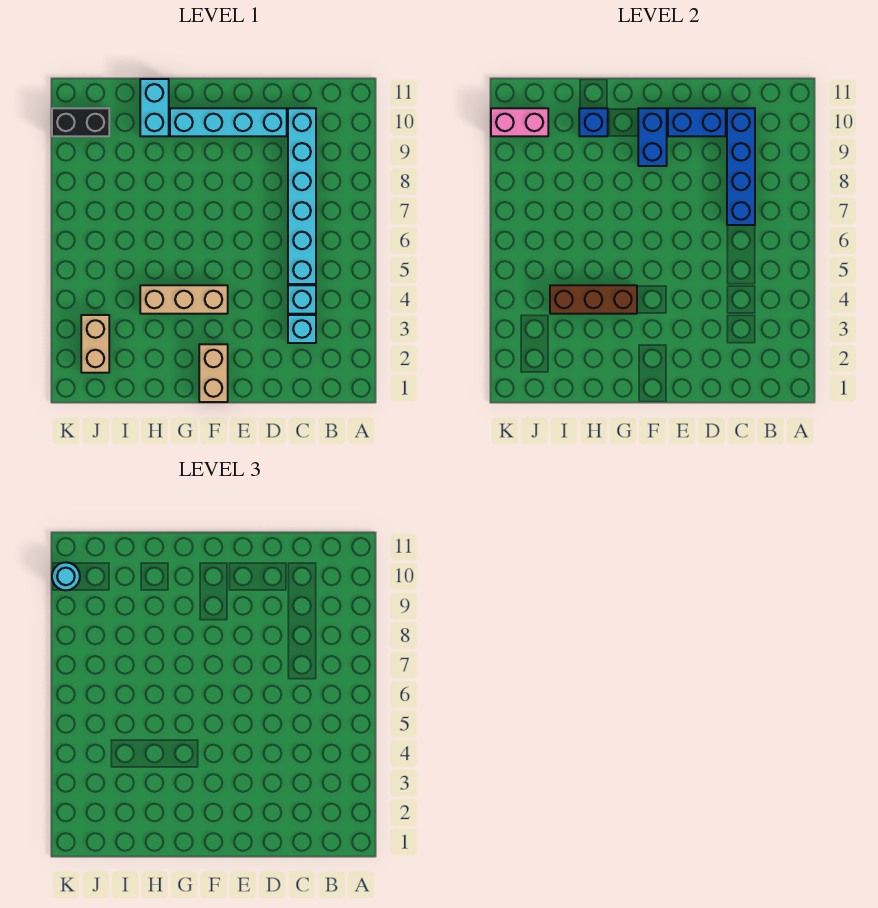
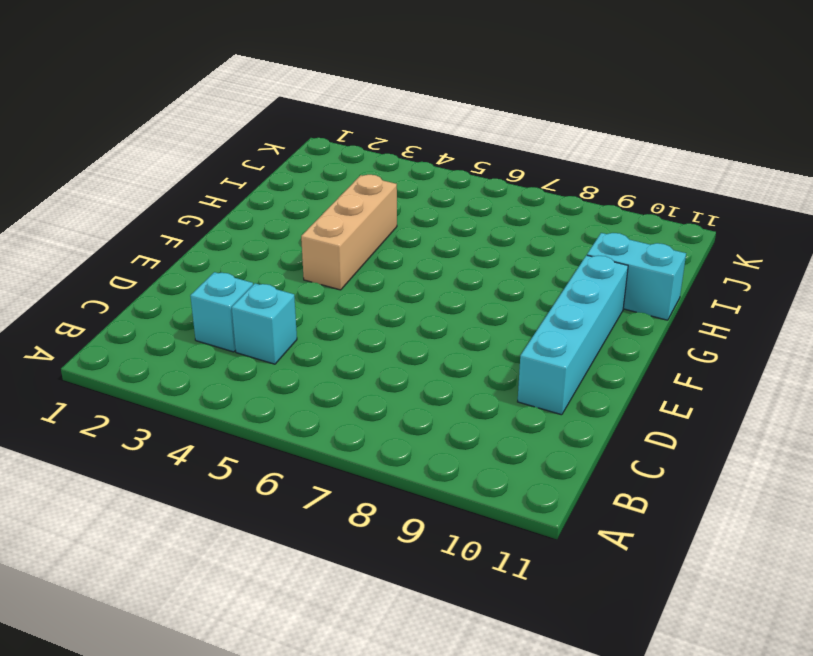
none -> cyan brick C5:C10 level 1
none -> tan brick F1:F2 level 1
none -> tan brick J2:J3 level 1

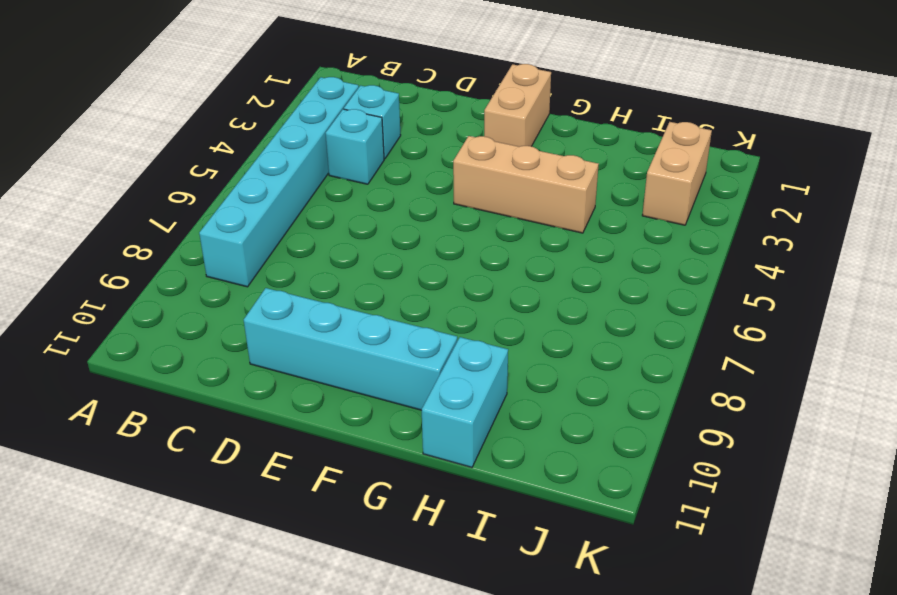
cyan brick B3:B8 level 1 -> cyan brick C5:C10 level 1
none -> black brick J10:K10 level 1
none -> blue brick C7:C10 level 2
none -> blue brick D10:E10 level 2

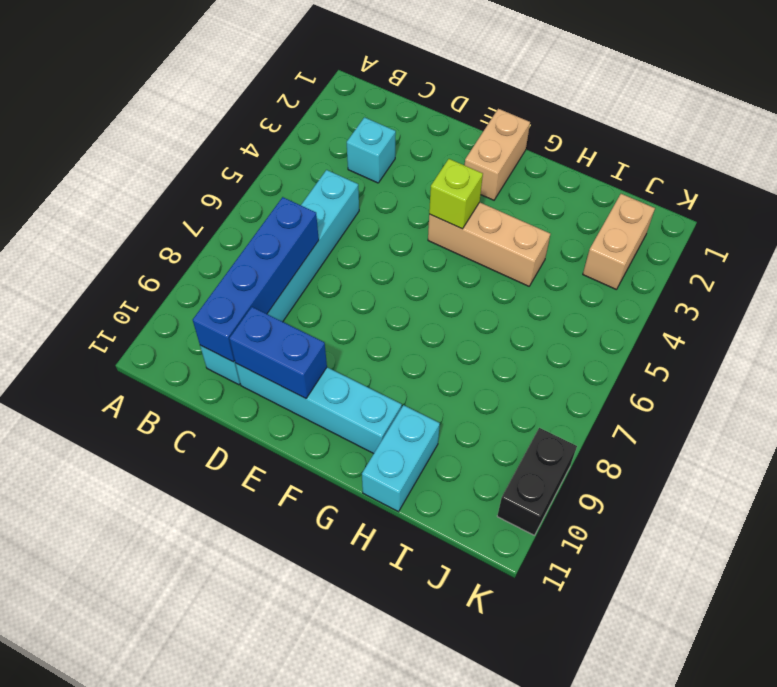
lime brick F4 level 2 -> none
black brick K9:K10 level 1 -> black brick J10:K10 level 1
none -> cyan brick C4 level 1
none -> blue brick F9:F10 level 2
none -> brown brick G4:I4 level 2

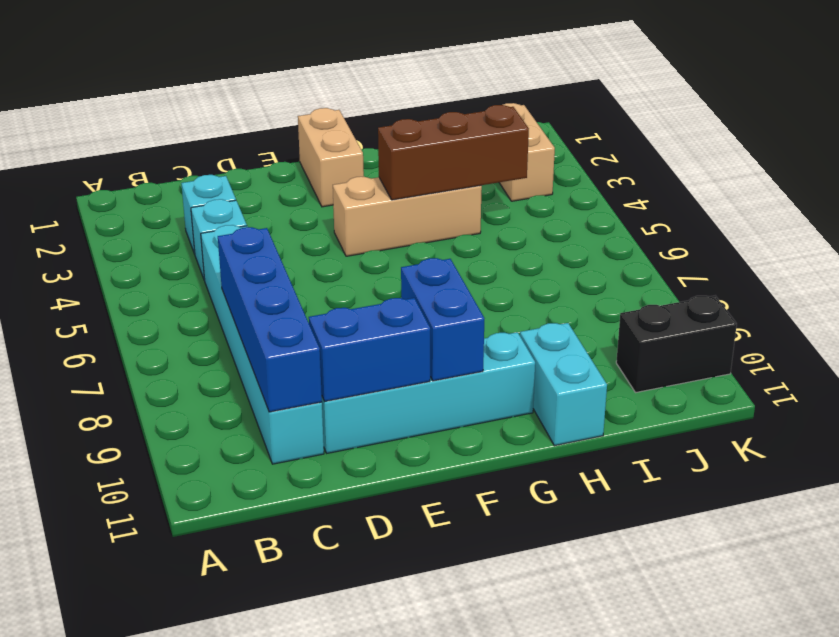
none -> blue brick H10 level 2
none -> pink brick J10:K10 level 2
none -> cyan round brick K10 level 3

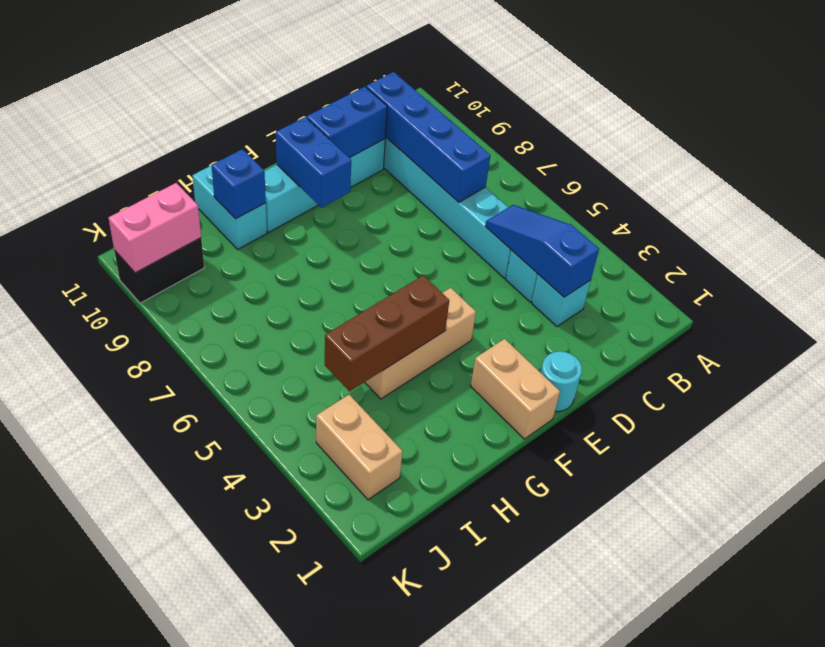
blue slope C3:C5 level 2 top 3 -> none
cyan round brick E1 level 1 -> cyan round brick K10 level 3

